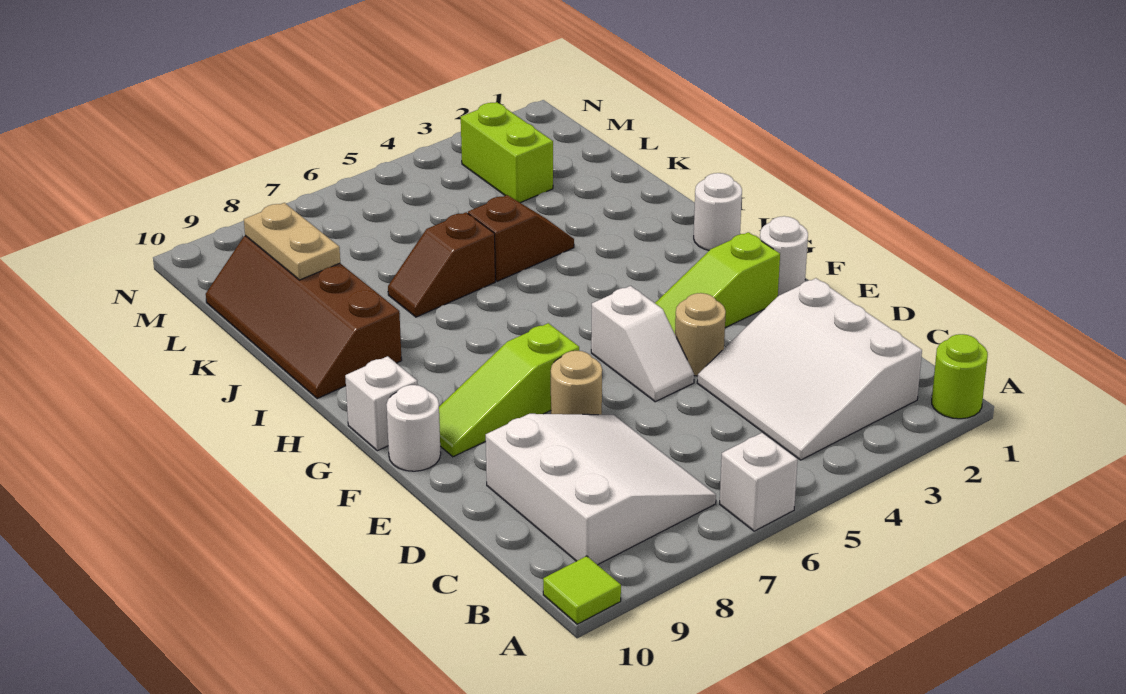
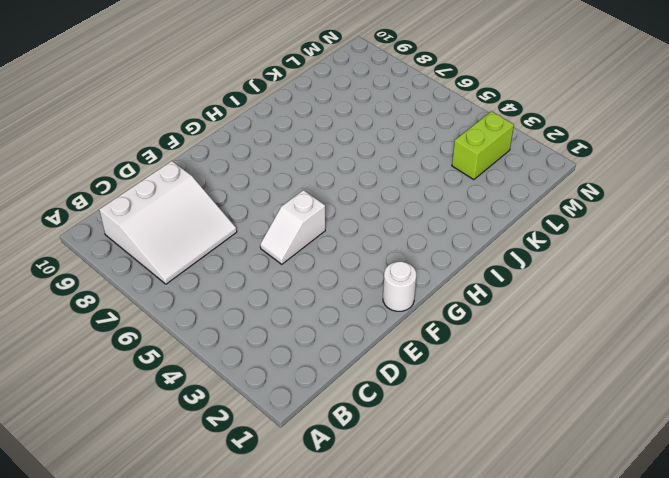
none -> lime round brick A1 level 1
none -> white brick A6 level 1
none -> lime tile A10 level 1

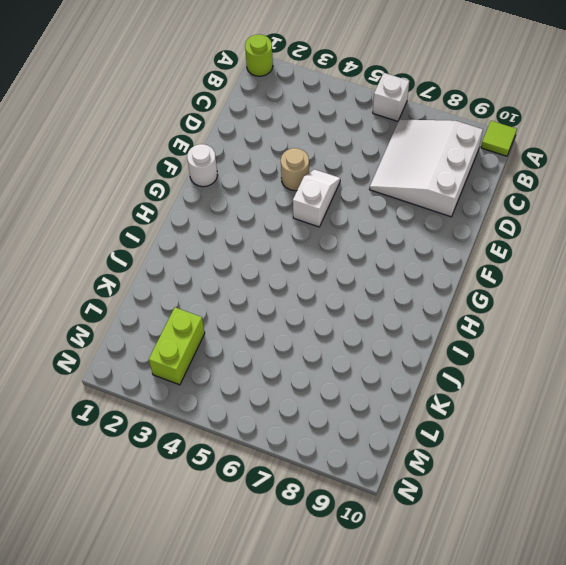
none -> white slope B2:D4 level 1 top 2
none -> tan round brick E7 level 1
none -> lime slope F2:F4 level 1 top 2

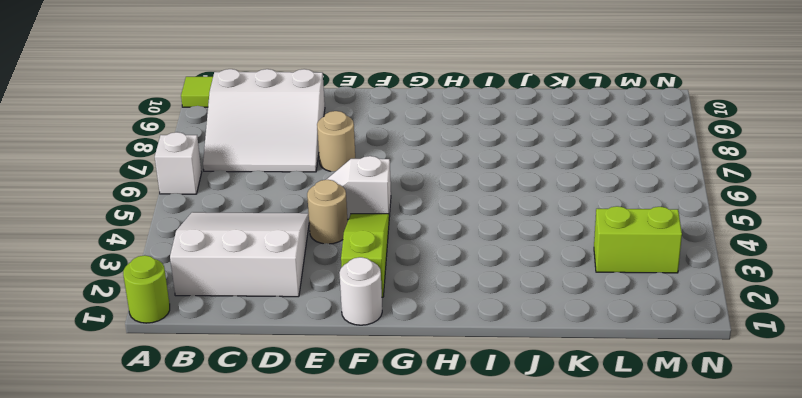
none -> lime slope F7:F9 level 1 top 7
none -> white round brick F10 level 1
none -> white brick G10 level 1

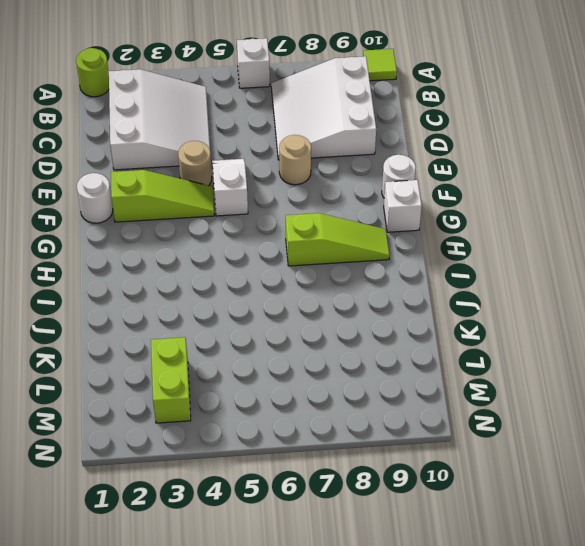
lime slope H7:H9 level 1 top 7 -> lime slope F7:F9 level 1 top 7
none -> white round brick H1 level 1
none -> brown slope I9:L10 level 1 top 9
none -> brown slope J4:J5 level 1 top 5

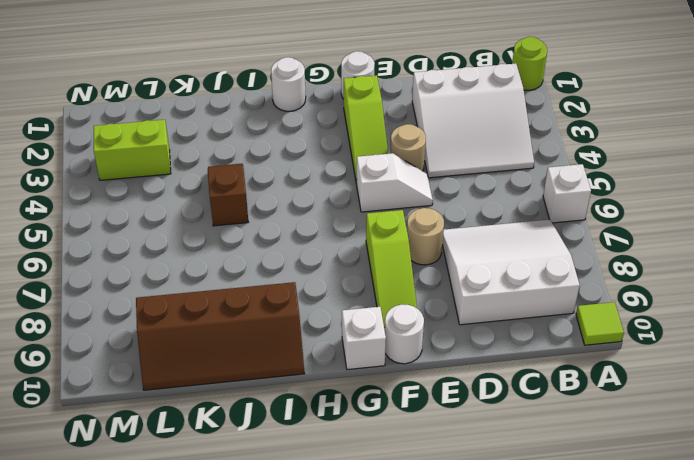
none -> brown slope J6:J7 level 1 top 6
none -> tan plate K9:L9 level 2

